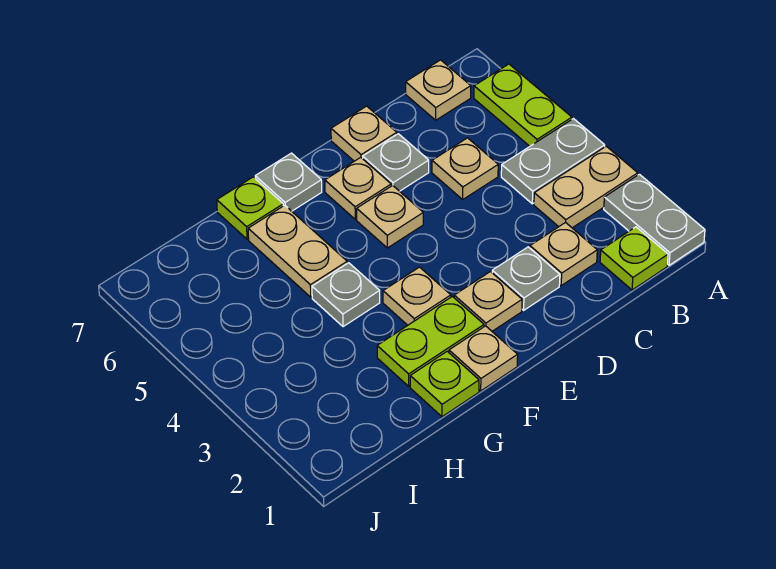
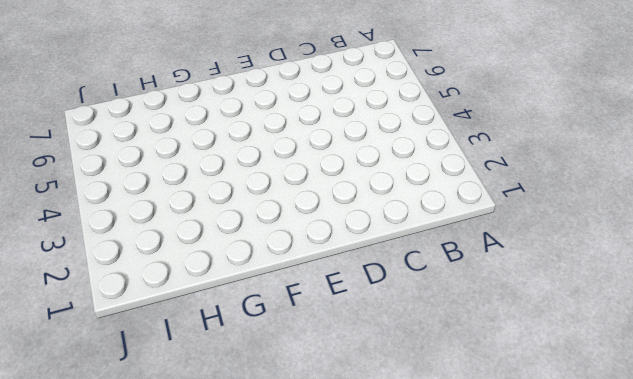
none -> grey plate A1:A2 level 1
none -> tan plate A3:B3 level 1
none -> grey plate A4:B4 level 1

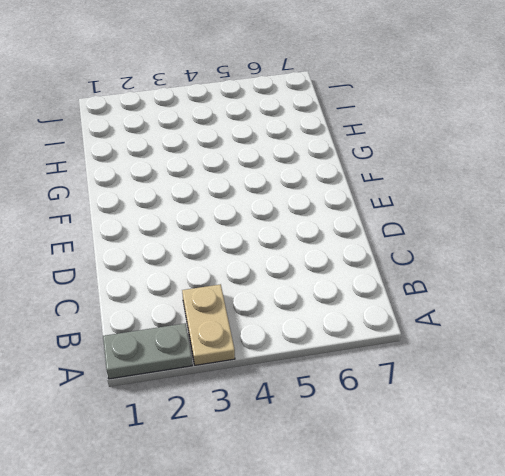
none -> grey plate A4:B4 level 1
none -> lime plate A5:A6 level 1
none -> lime plate B1 level 1

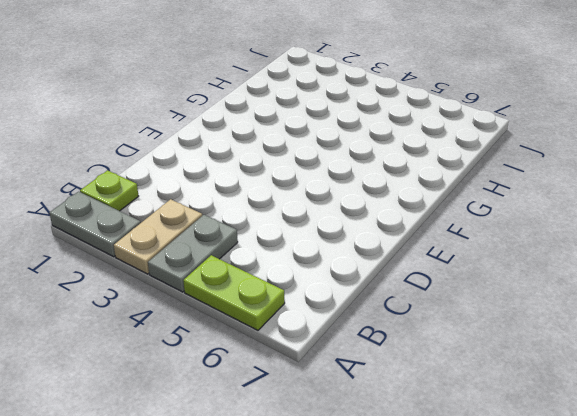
none -> tan plate B7 level 1
none -> tan plate C2 level 1
none -> tan plate C5 level 1

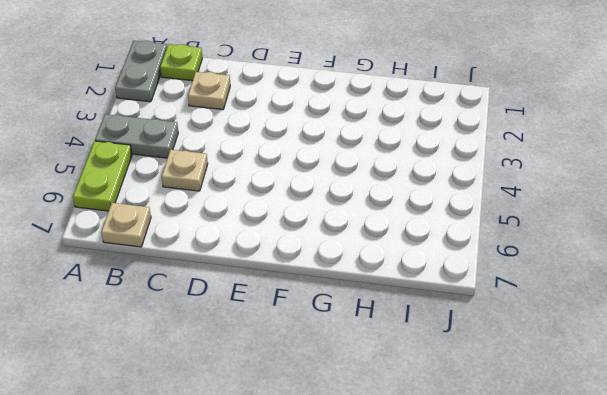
none -> tan plate A3:B3 level 1
none -> grey plate D2 level 1
none -> grey plate D6 level 1

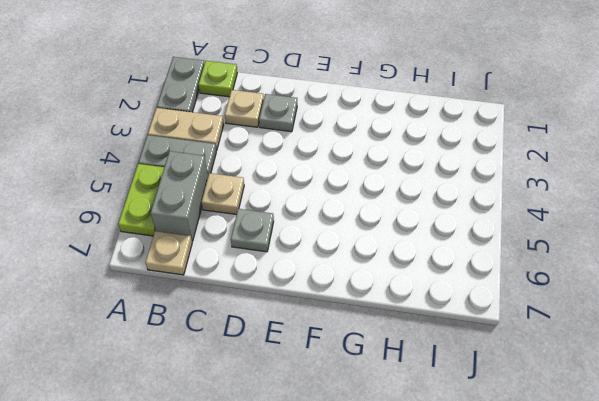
grey brick B5:B6 level 1 -> none
none -> tan plate D7 level 1
none -> tan plate E2 level 1
none -> tan plate E5 level 1

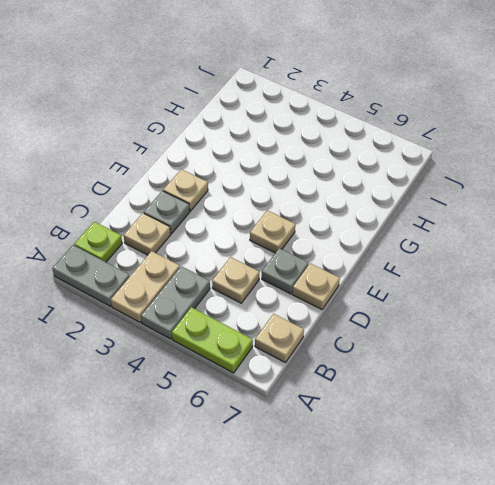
none -> tan plate E6 level 1
none -> tan plate F1 level 1
none -> lime plate F2:G2 level 1

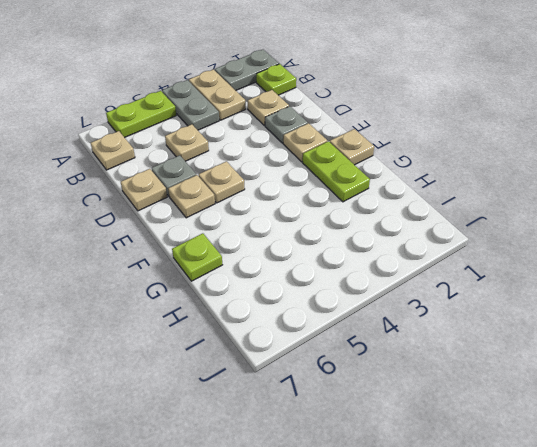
none -> tan plate F3 level 1
none -> grey plate F7 level 1
none -> lime plate G1 level 1

